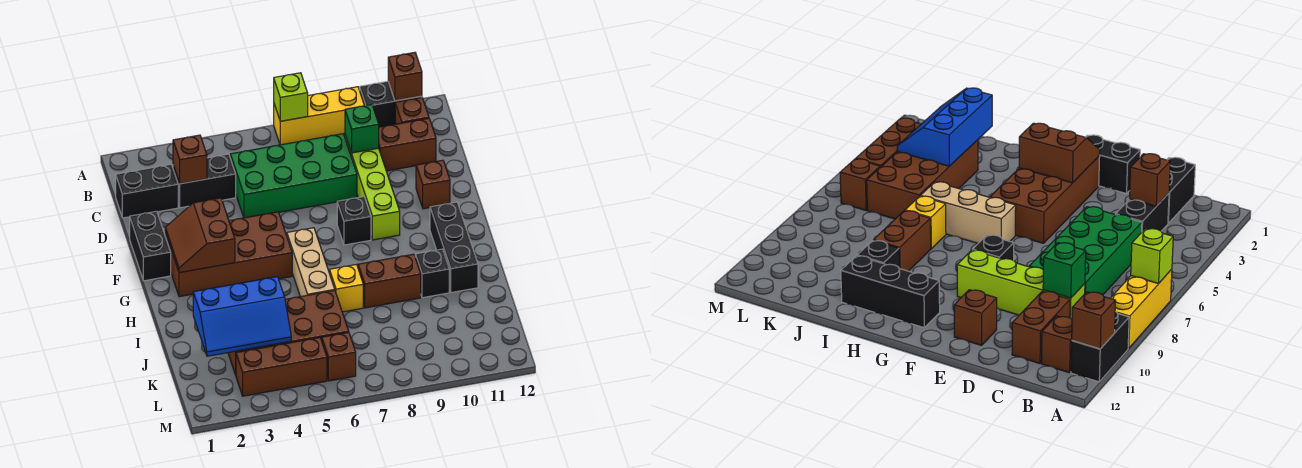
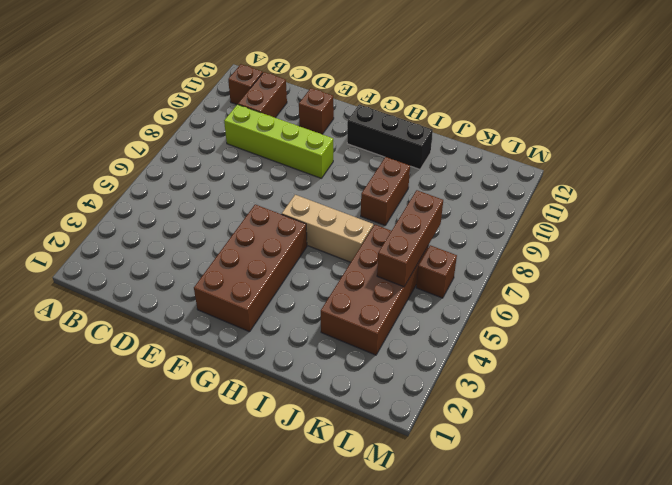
brown brick K5:K7 level 2 -> brown brick L3:L5 level 1
none -> yellow brick A7:A9 level 1
none -> black brick A10:A11 level 1
none -> black brick C1:C2 level 1

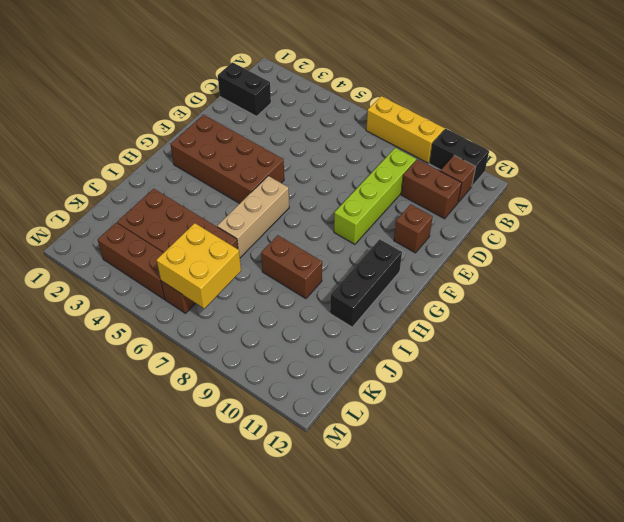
yellow brick K6:L7 level 2 -> none
none -> black brick C3:C4 level 1
none -> green brick C5:D8 level 1
none -> black brick E1:F1 level 1

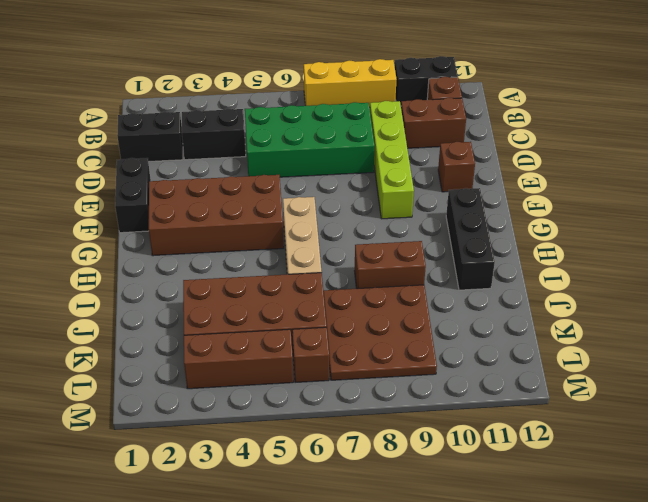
brown plate J7:L9 level 1 -> none
none -> black brick F8 level 1
none -> yellow brick I7 level 1
none -> black brick I10 level 1

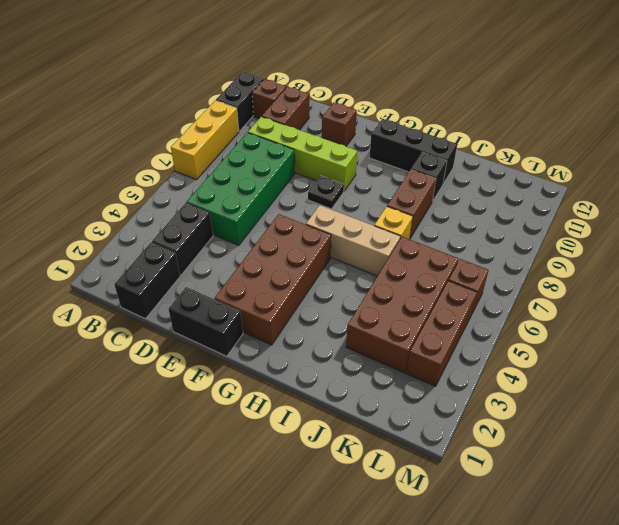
black plate F8 level 1 -> black brick F8 level 1
none -> lime brick A7 level 2
none -> brown brick A11 level 2
none -> brown brick C3 level 2

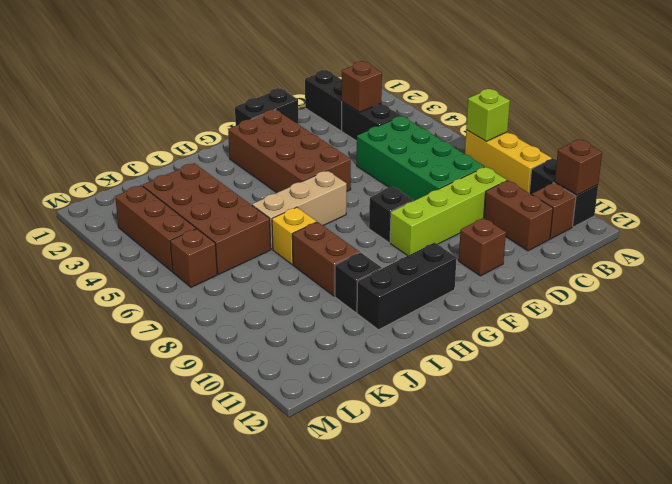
none -> green brick C9 level 2
none -> brown slope F2:G3 level 2 top 3
none -> blue slope J2:K4 level 2 top J

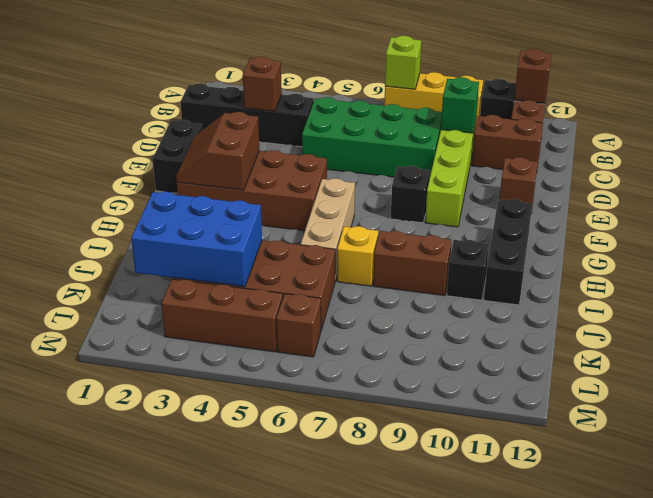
blue brick J2:K4 level 2 -> blue slope J2:K4 level 2 top J

